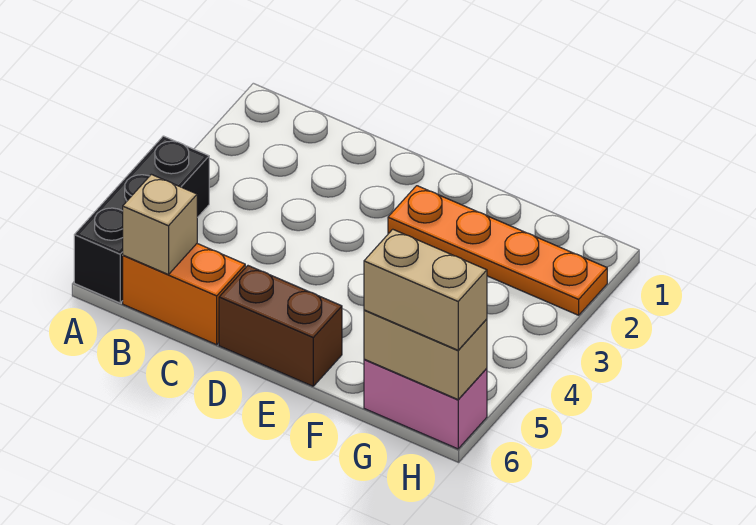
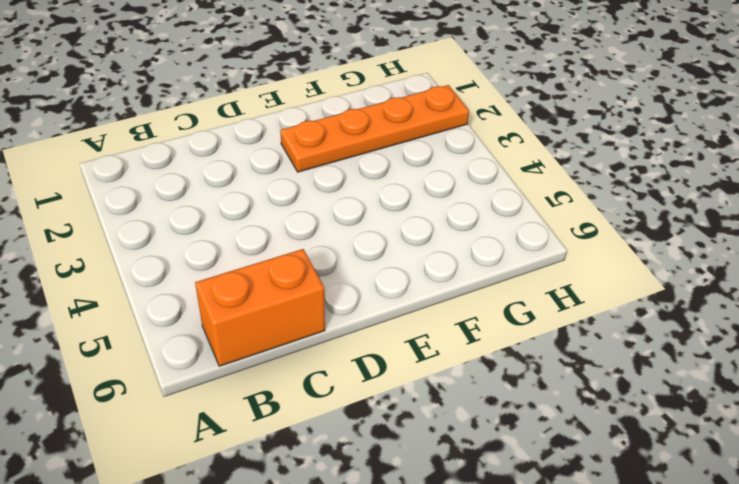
none -> black brick A4:A6 level 1
none -> brown brick D6:E6 level 1

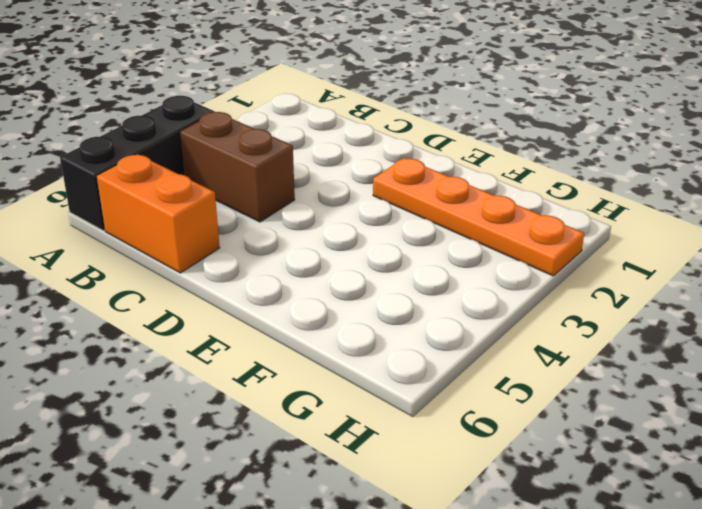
brown brick B4:C4 level 1 -> brown brick D6:E6 level 1
none -> pink brick G6:H6 level 1
none -> tan brick B6 level 2

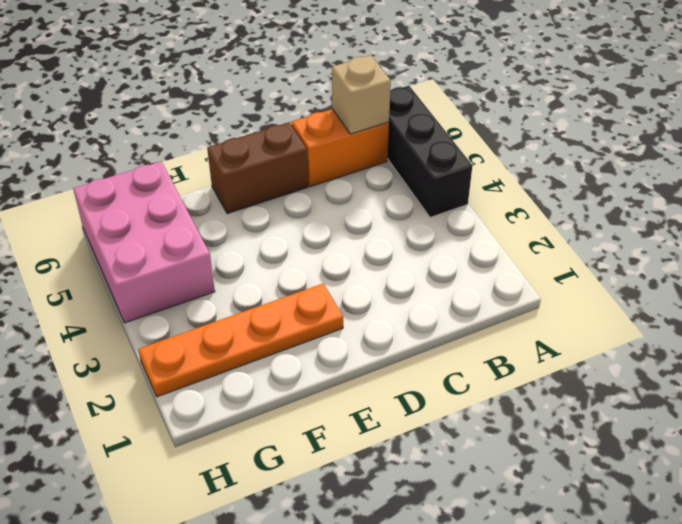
pink brick G4:H6 level 1 -> pink brick G6:H6 level 1
none -> tan brick G6:H6 level 2
none -> tan brick G6:H6 level 3

